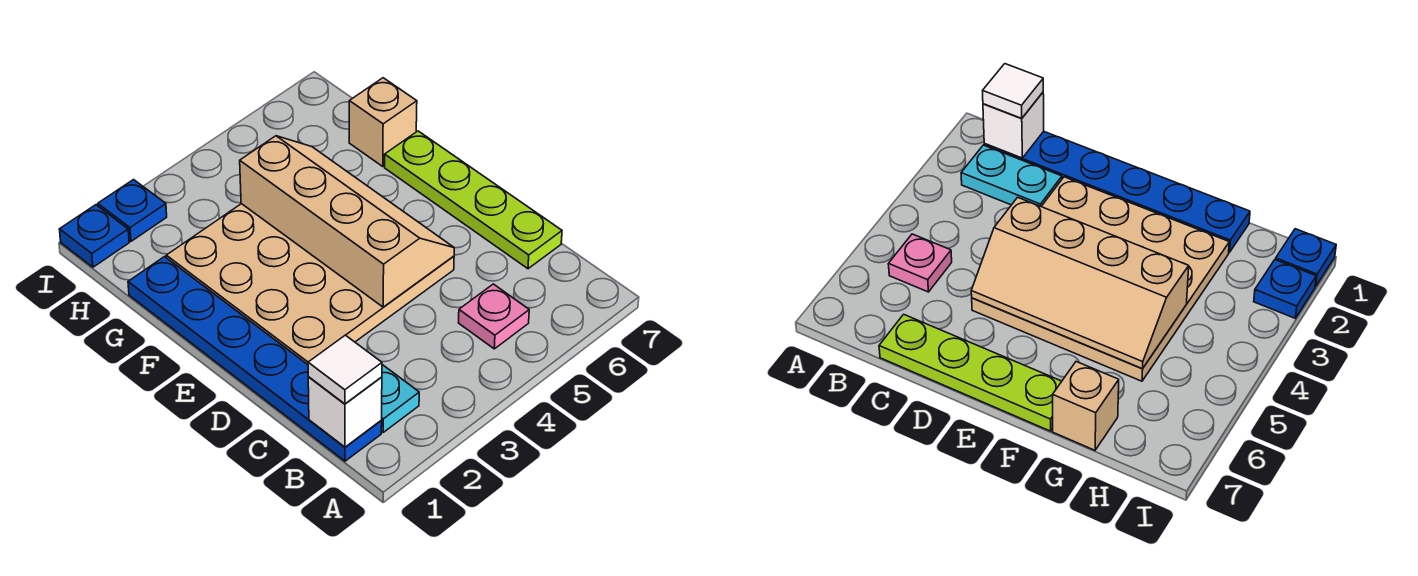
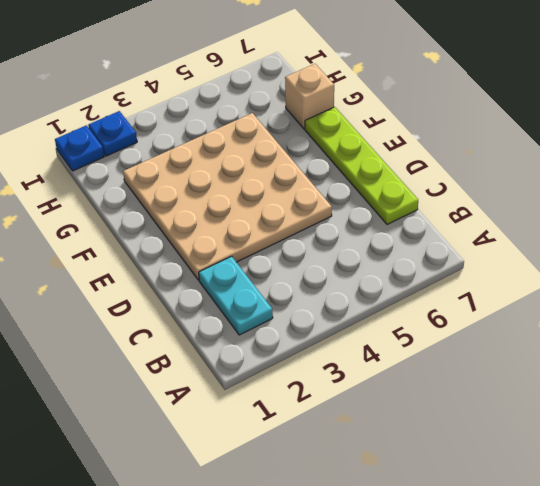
none -> blue plate B1:G1 level 1
none -> pink plate B5 level 1

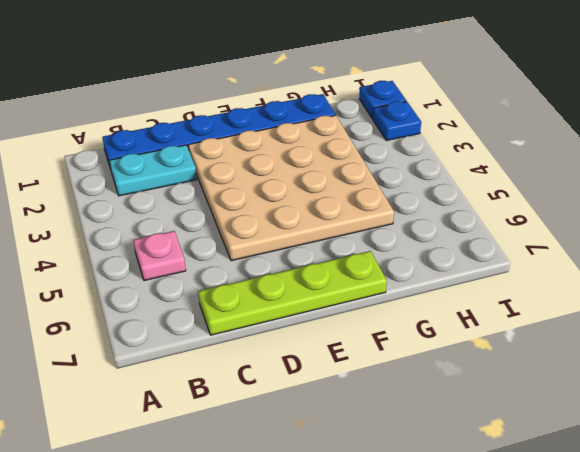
none -> tan brick G7 level 1
none -> white brick B1 level 2

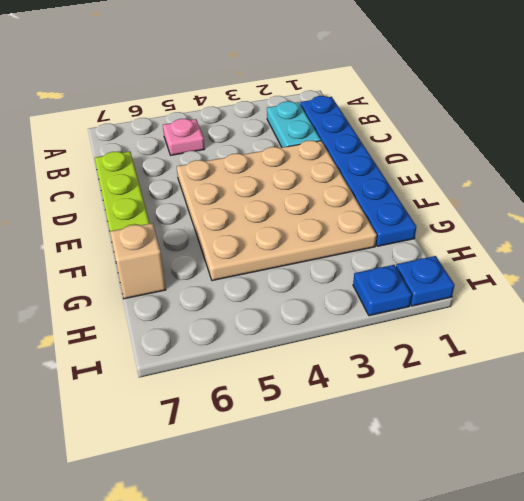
none -> white brick B1 level 2
none -> tan slope D4:G5 level 2 top 4

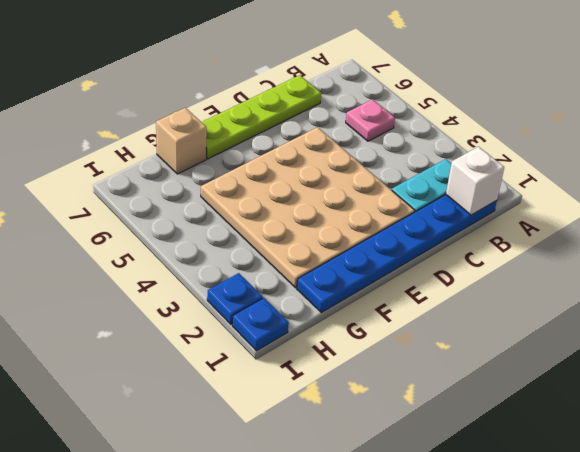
none -> tan slope D4:G5 level 2 top 4
none -> white tile B1 level 3

